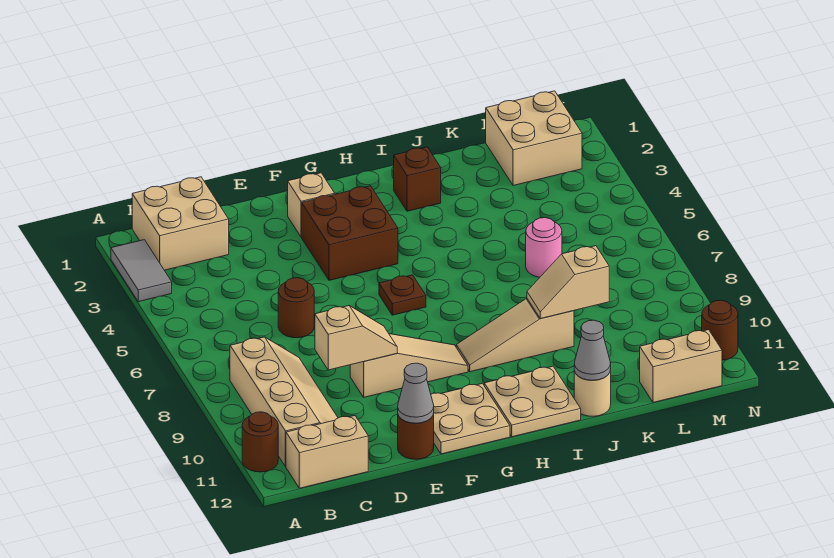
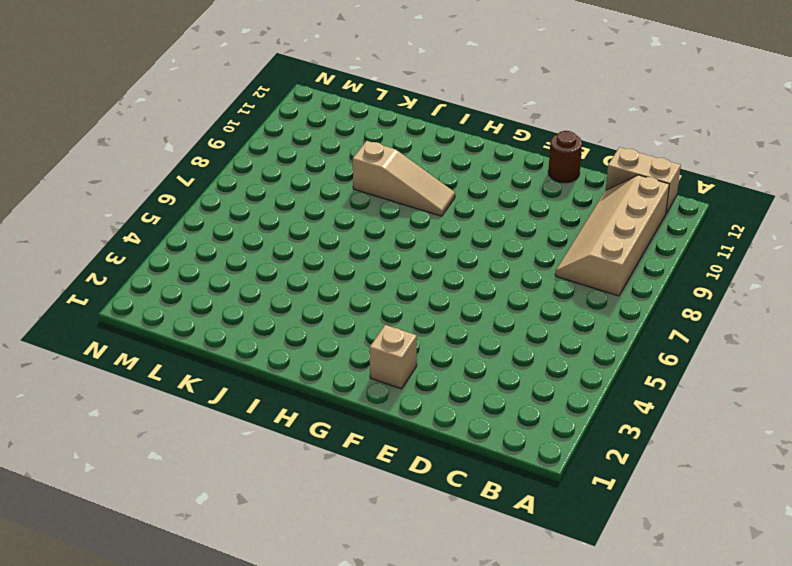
none -> grey tile A2:A3 level 1
none -> brown round brick A11 level 1
none -> tan brick B1:C2 level 1

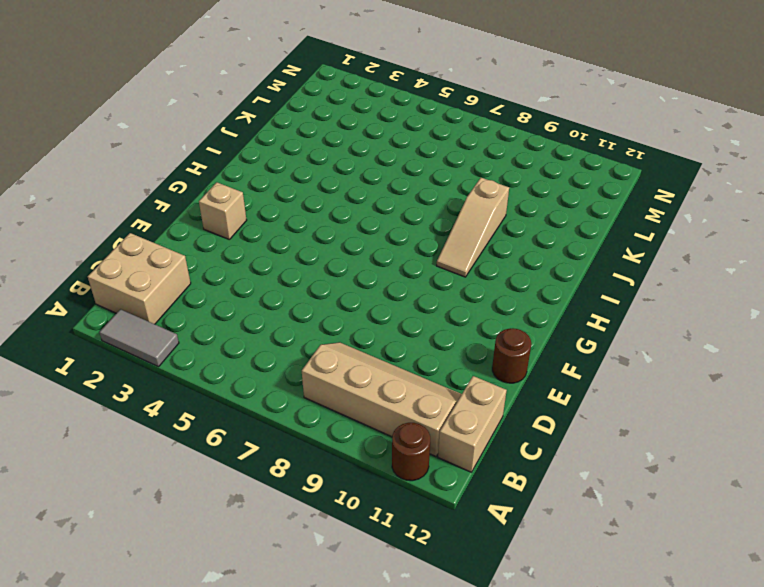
none -> brown round brick D6 level 1
none -> tan slope E9:G9 level 1 top E
none -> brown brick F3:G4 level 1

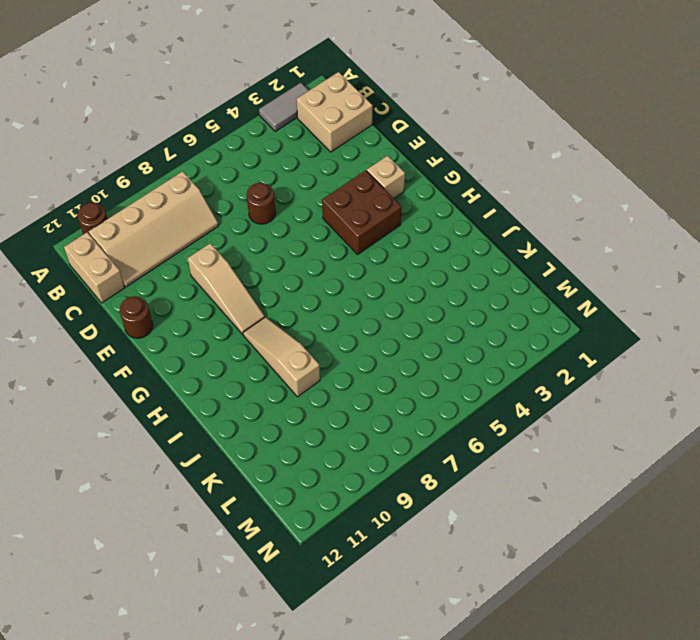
none -> tan plate F11:G12 level 1
none -> brown plate G6 level 1
none -> tan plate H11:I12 level 1

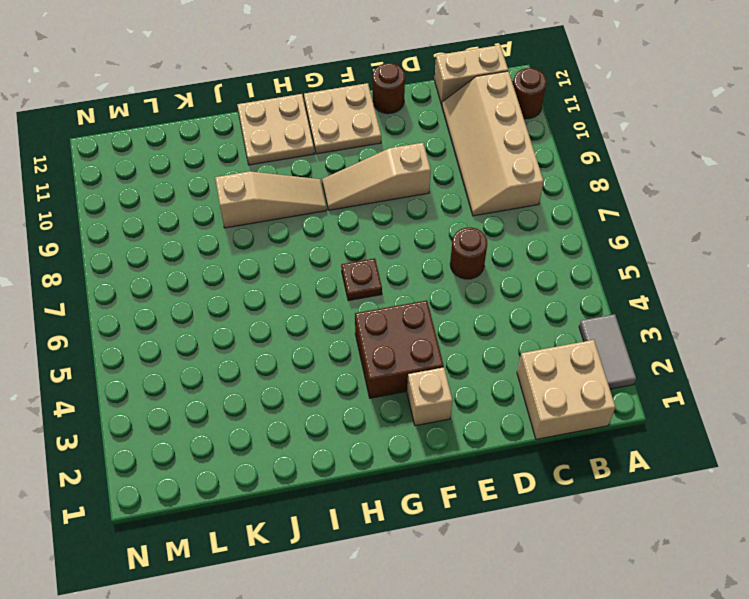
none -> brown brick I2 level 1
none -> tan round brick J12 level 1
none -> pink round brick K6 level 1

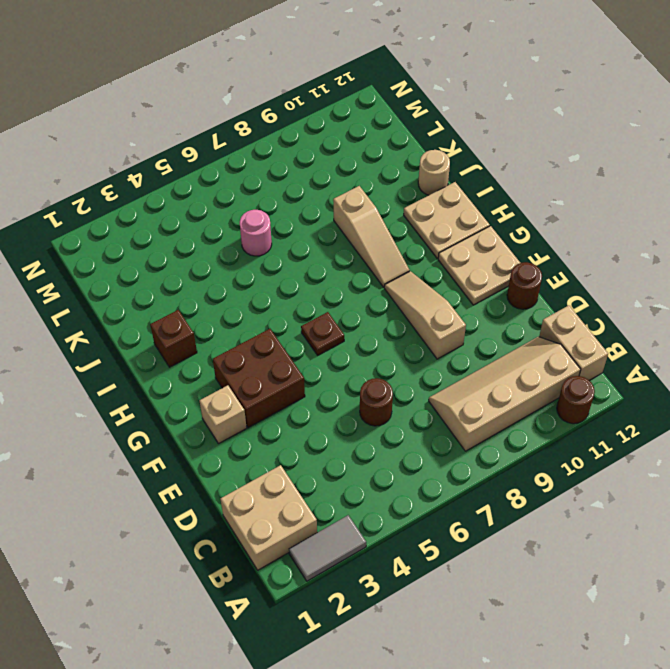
none -> tan brick L1:M2 level 1
none -> tan brick L12:M12 level 1
none -> brown round brick N11 level 1

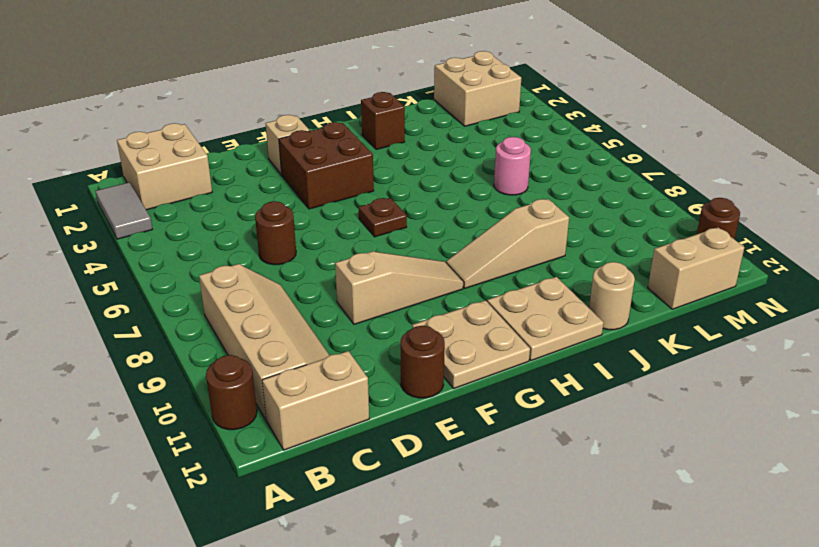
none -> tan slope D9:E9 level 2 top D
none -> grey cone E12 level 2
none -> tan slope J9:K9 level 2 top K

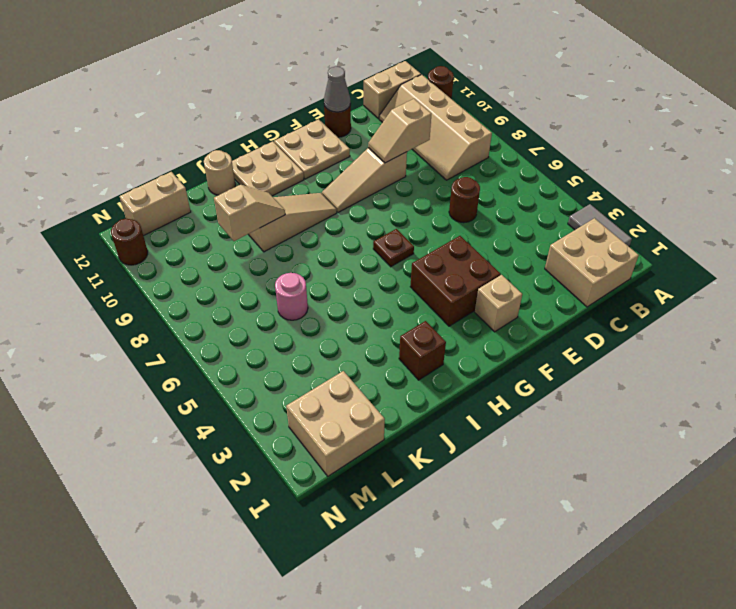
none -> grey cone J12 level 2

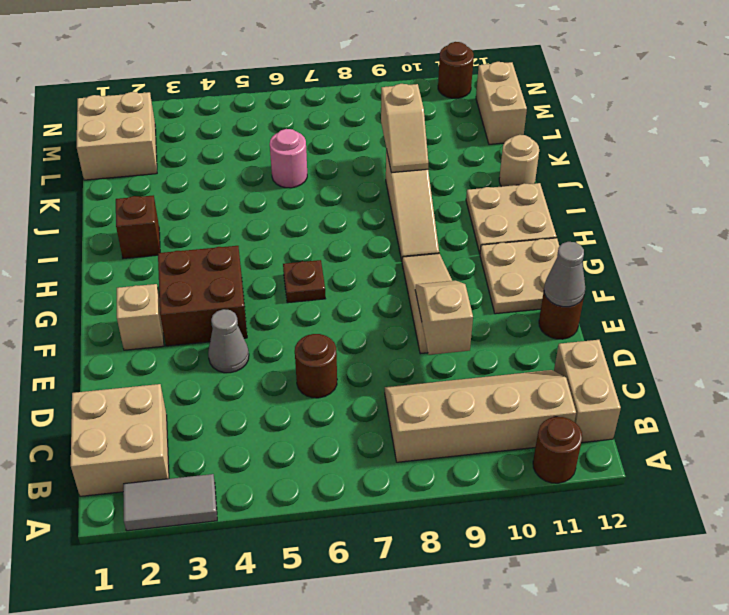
grey cone E4 level 1 -> grey cone J12 level 2

